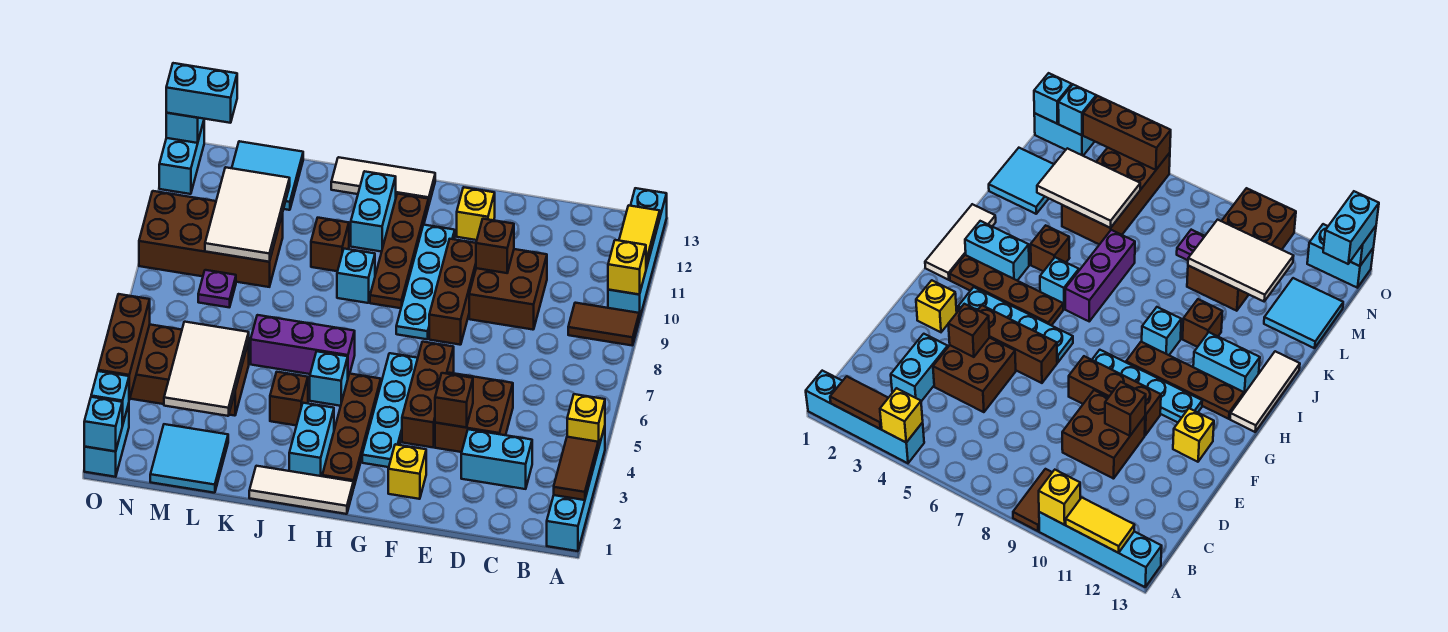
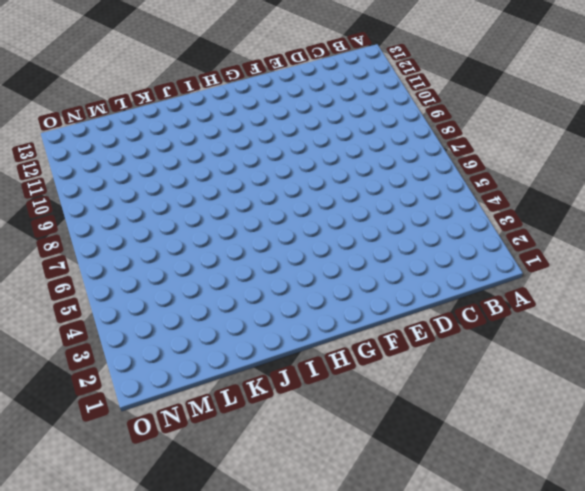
none -> cyan brick A1:A4 level 1
none -> brown tile A9:B9 level 1
none -> cyan brick A10:A13 level 1
none -> cyan brick C3:D3 level 1

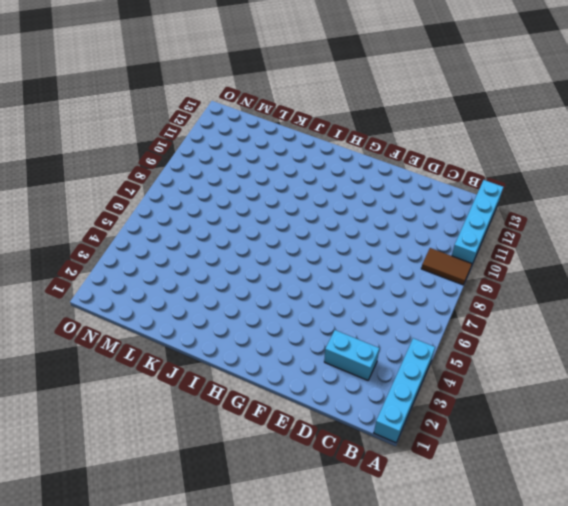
none -> brown brick D4:E5 level 1
none -> brown brick D9:E10 level 1
none -> yellow brick F2 level 1
none -> brown brick F4:F6 level 1

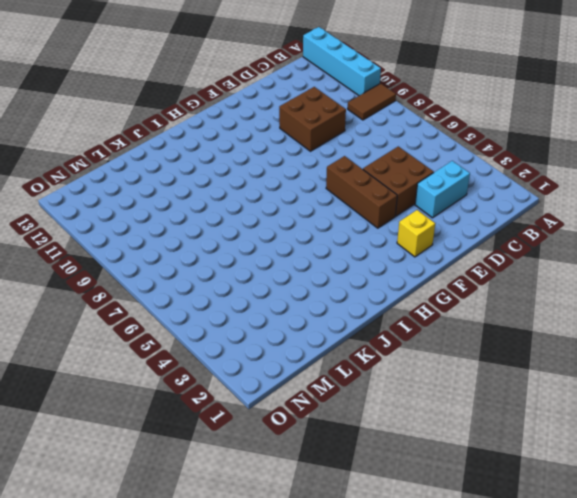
none -> cyan brick A1:A4 level 1
none -> brown brick F8:F10 level 1
none -> yellow brick F12 level 1
none -> cyan plate G3:G6 level 1

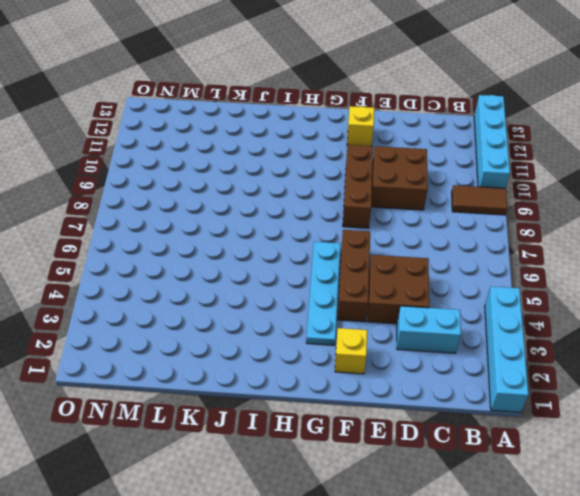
none -> cyan plate G8:G11 level 1
none -> white tile H1:J1 level 1
none -> brown plate H2:H5 level 1
none -> brown plate H9:H12 level 1

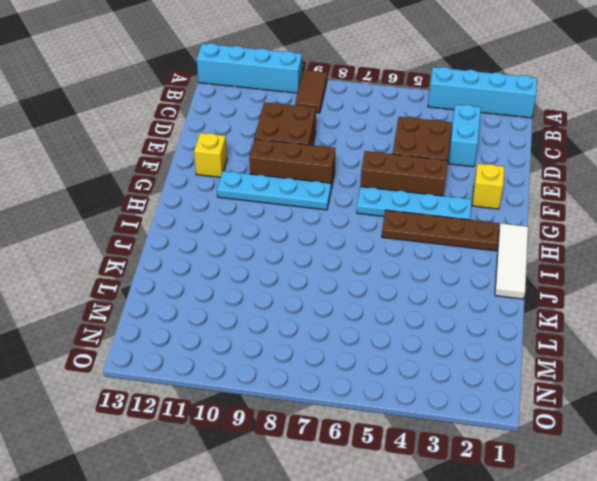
none -> brown plate H9:H12 level 1
none -> white tile H13:J13 level 1
none -> cyan brick I2:I3 level 1
none -> cyan brick I5 level 1

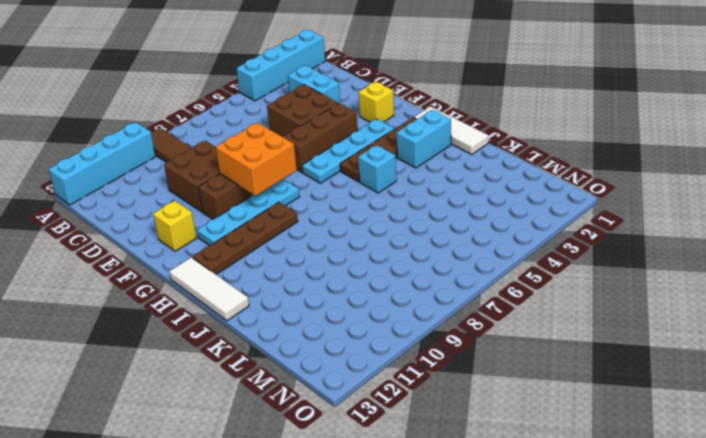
orange brick F8:G9 level 2 -> none
none -> purple brick I6:K6 level 1
none -> cyan brick I9 level 1
none -> cyan brick I11:I12 level 1
none -> brown brick J4 level 1

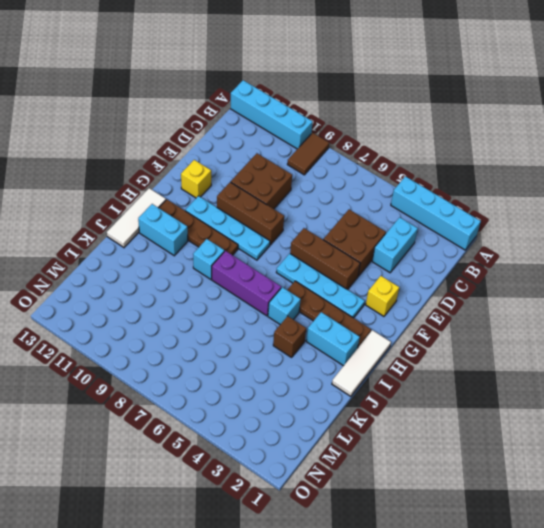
purple brick I6:I8 level 1 -> purple brick I6:K6 level 1
none -> brown brick J10 level 1
none -> cyan tile L1:M2 level 1
none -> brown brick L4:O5 level 1
none -> brown brick L9:O10 level 1

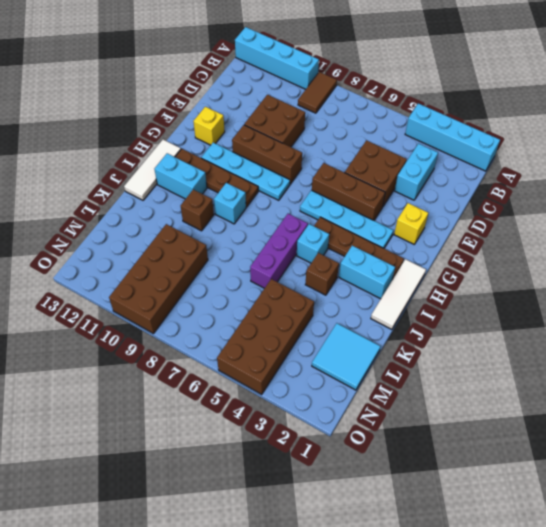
none -> cyan tile L12:M13 level 1
none -> purple plate M8 level 1
none -> cyan brick O1:O2 level 1
none -> cyan brick O12:O13 level 1

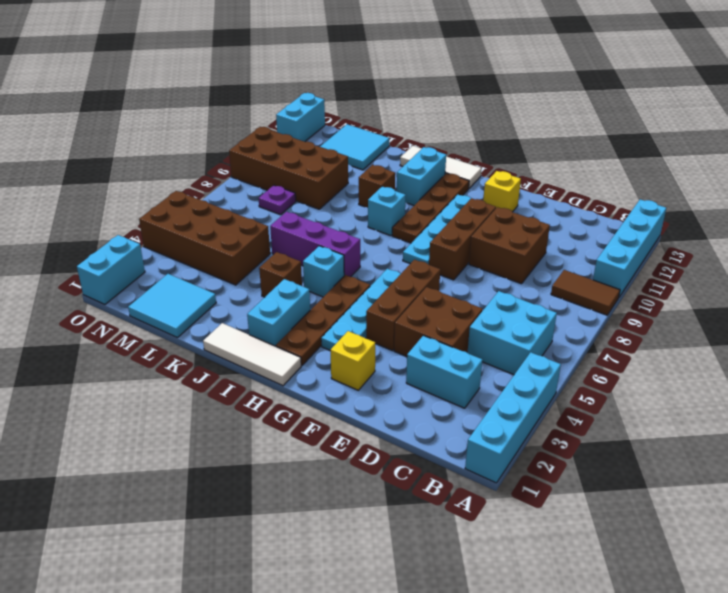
cyan brick B5:C6 level 1 -> none
none -> brown tile A2:A3 level 2
none -> yellow brick A4 level 2
none -> yellow brick A10 level 2
none -> yellow tile A11:A12 level 2

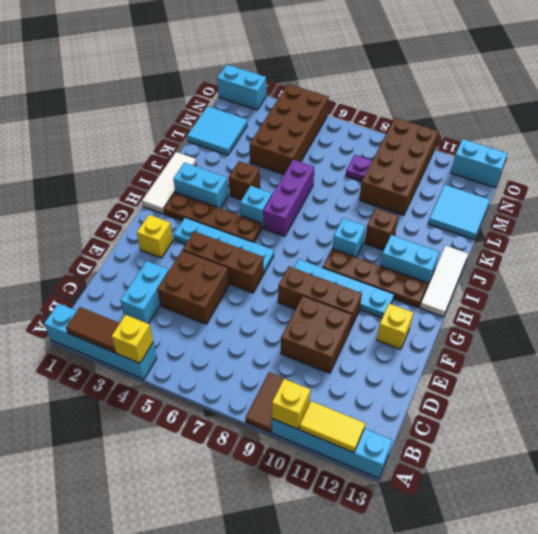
none -> brown brick E4 level 2
none -> brown brick E10 level 2
none -> white tile L3:M5 level 2
none -> white tile L9:M11 level 2

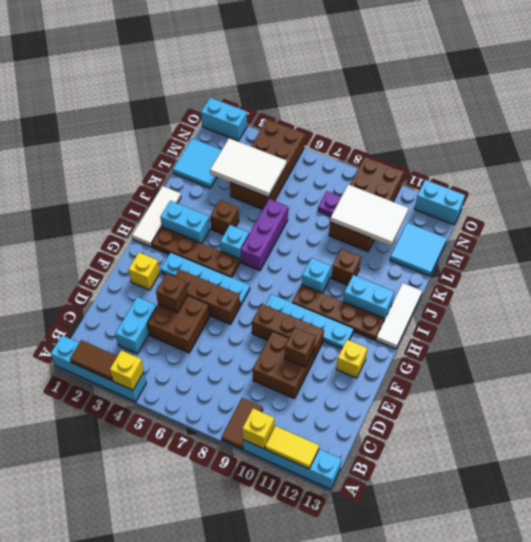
none -> cyan brick O1 level 2
none -> cyan brick O2 level 2
none -> brown brick O3:O5 level 2
none -> cyan brick O13 level 2

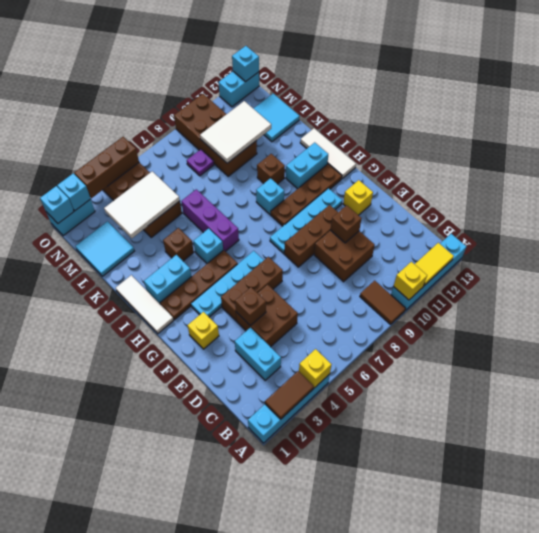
none -> cyan brick N13:O13 level 3

